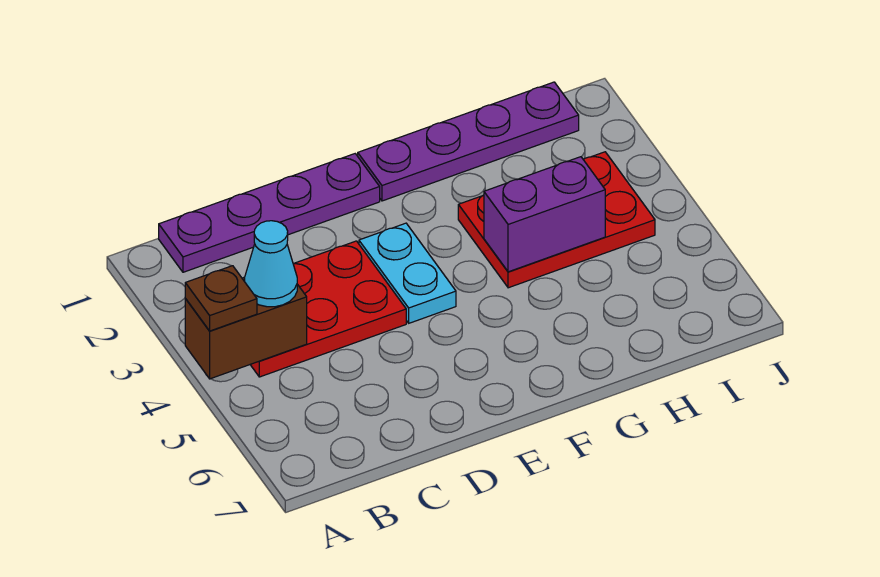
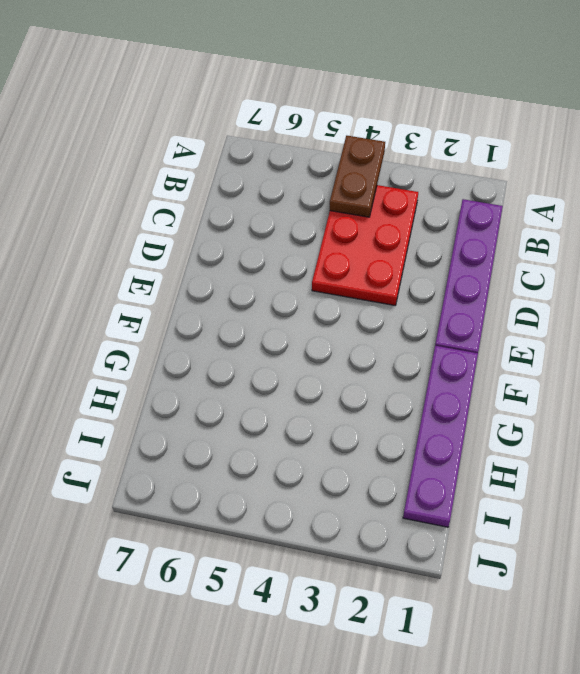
brown plate A4:B4 level 2 -> brown brick A4:B4 level 2
none -> cyan plate E3:E4 level 1
none -> red plate G3:I4 level 1

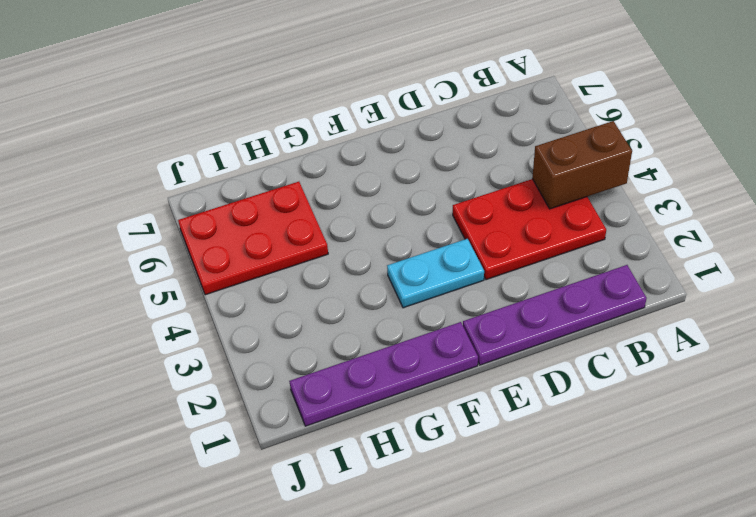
cyan plate E3:F3 level 1 -> cyan plate E3:E4 level 1
red plate H5:J6 level 1 -> red plate G3:I4 level 1
none -> purple brick G4:H4 level 2
none -> brown plate A4 level 3

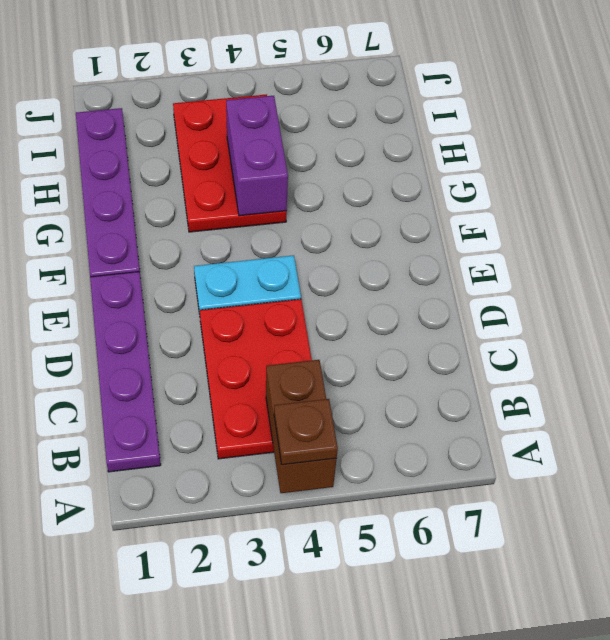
none -> cyan cone B4 level 3

